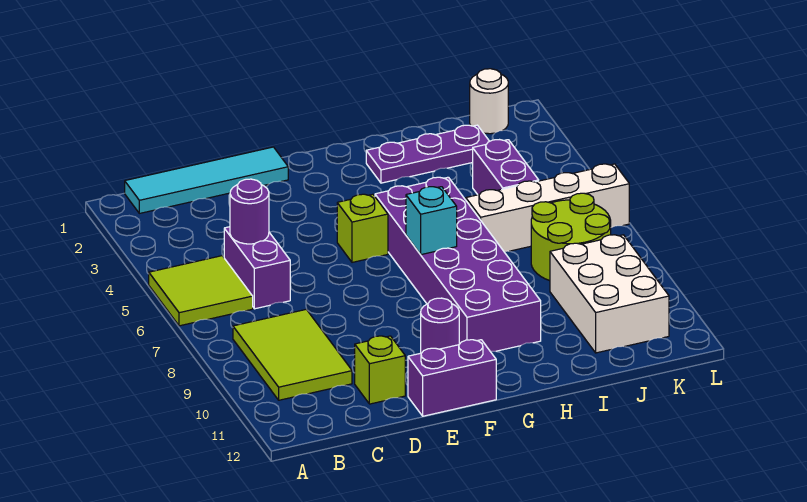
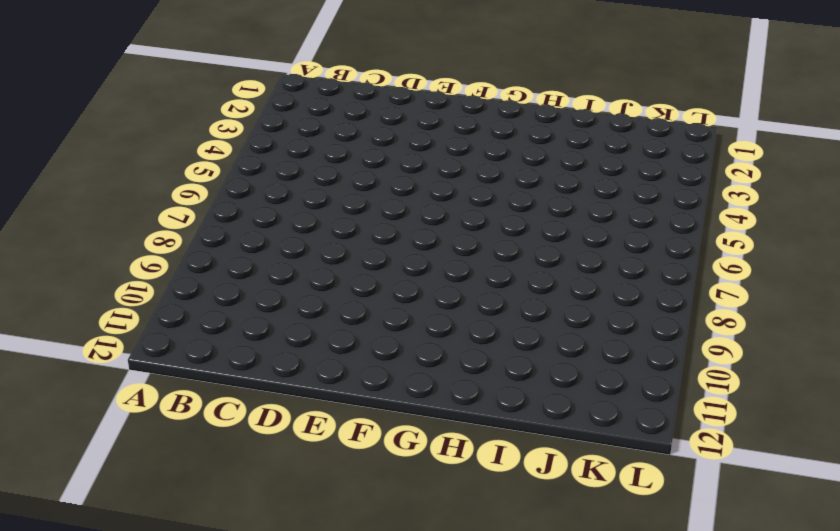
none -> lime tile A5:B6 level 1
none -> cyan tile B1:E1 level 1
none -> lime tile B8:C10 level 1

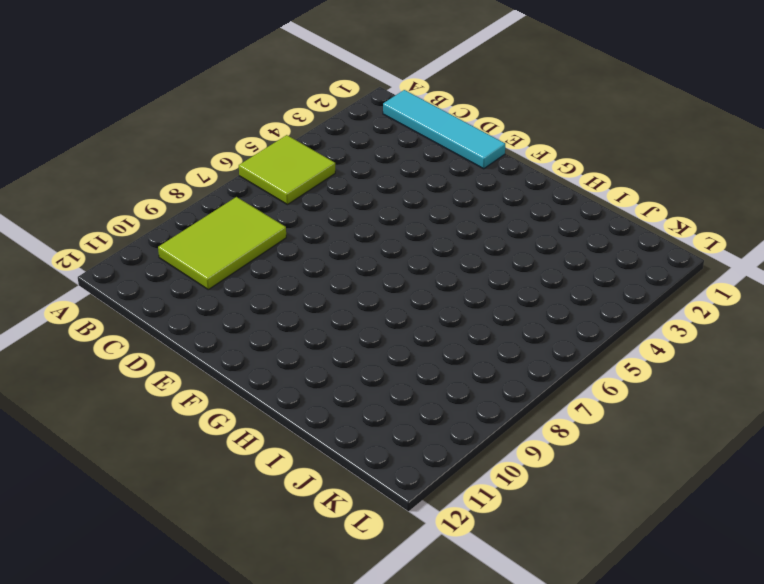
none -> purple brick C5:C6 level 1
none -> lime brick D11 level 1
none -> purple brick E12:F12 level 1

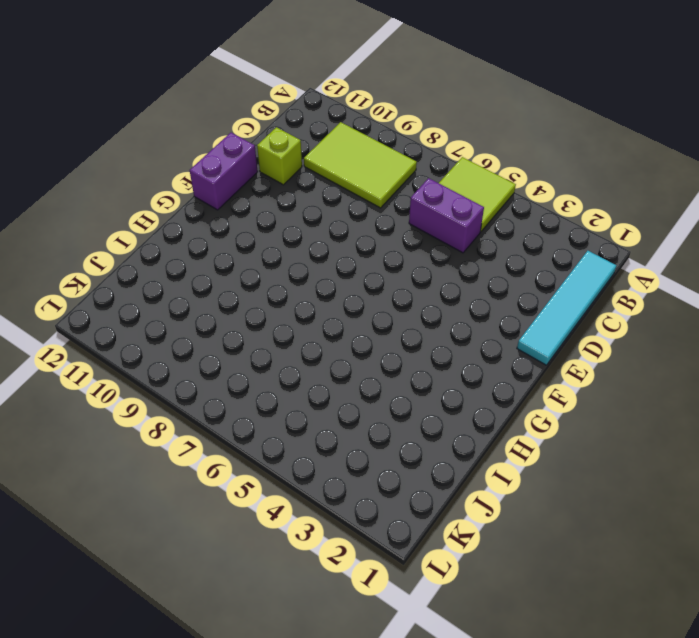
none -> lime brick F5 level 1
none -> purple round brick F10 level 1
none -> purple brick G5:H10 level 1

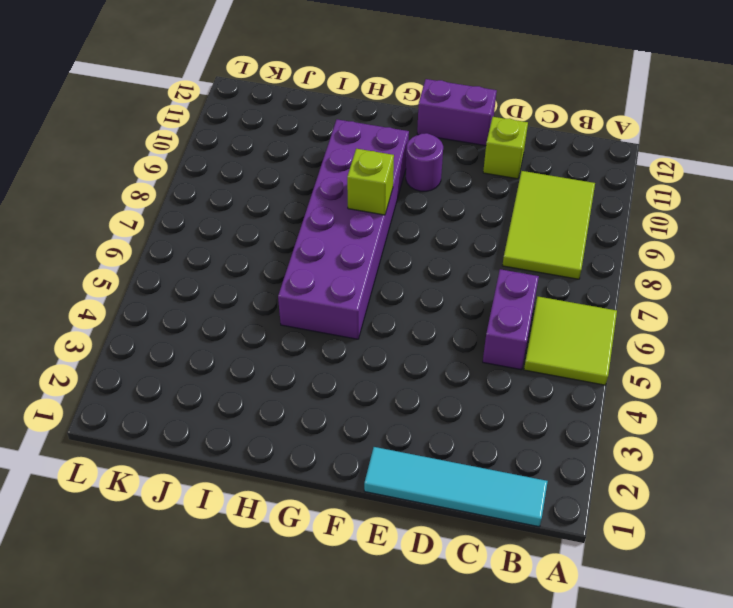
lime brick G8 level 2 -> lime brick F5 level 1
none -> purple plate H2:J2 level 1
none -> white brick I6:L6 level 1
none -> purple brick J4:J5 level 1

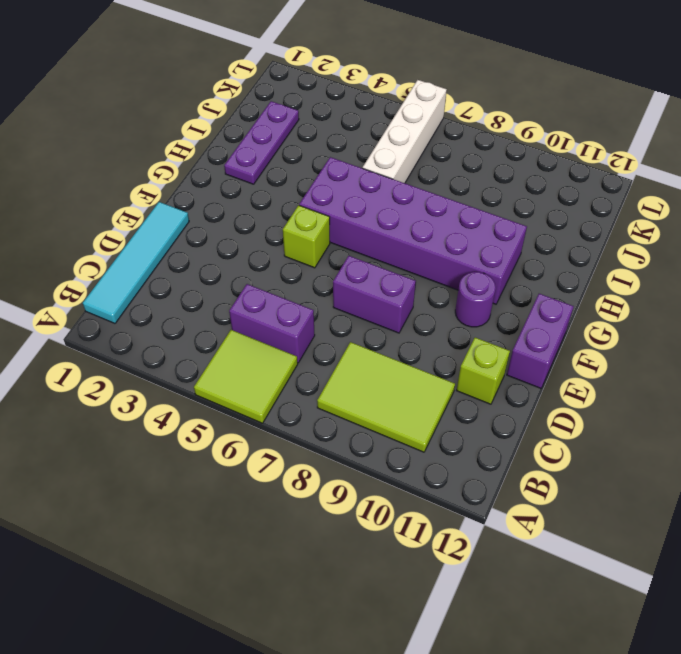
purple brick E7:E8 level 1 -> purple brick J4:J5 level 1
none -> lime round brick J7:K8 level 1
none -> white brick J9:K11 level 1
none -> white round brick K1 level 1

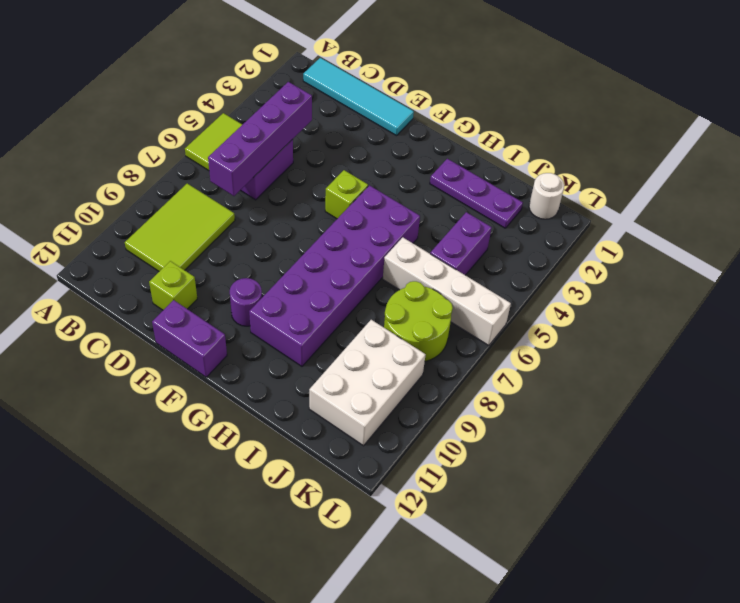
purple brick C4:C7 level 2 -> purple round brick C5 level 2
none -> cyan brick G7 level 2

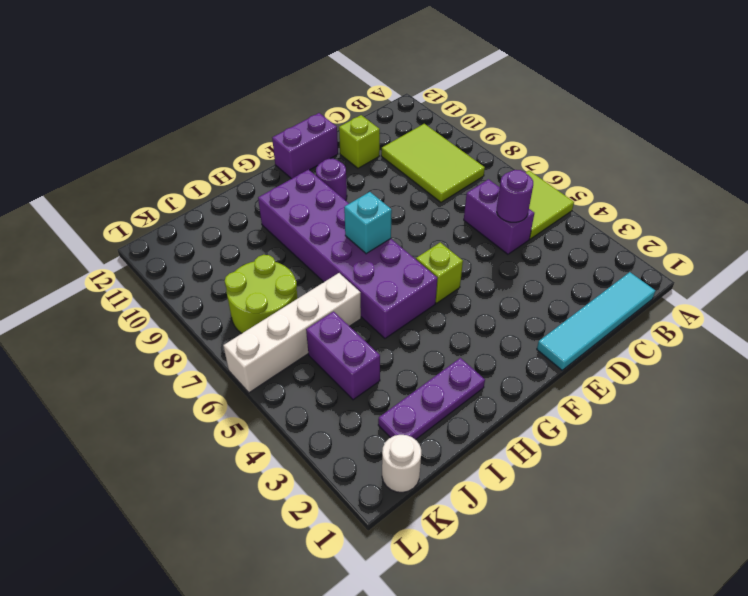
none -> white brick J9:K11 level 1

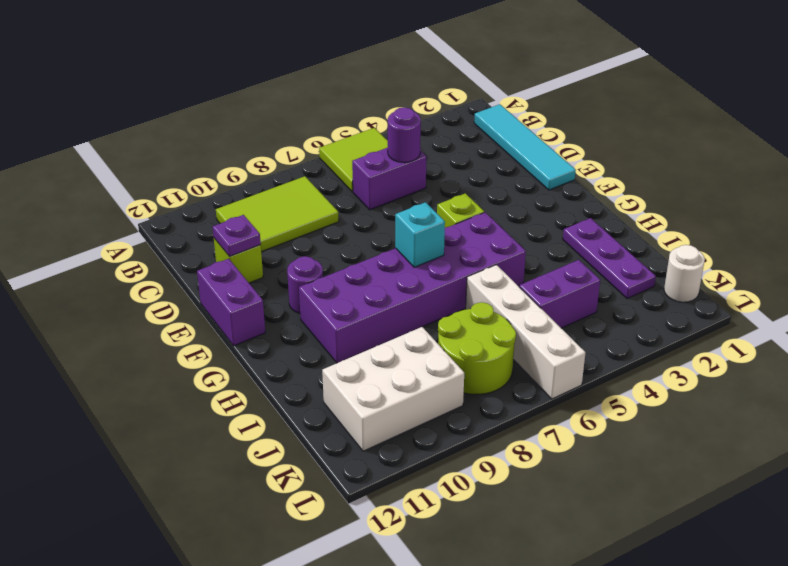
purple plate D11 level 2 -> none

